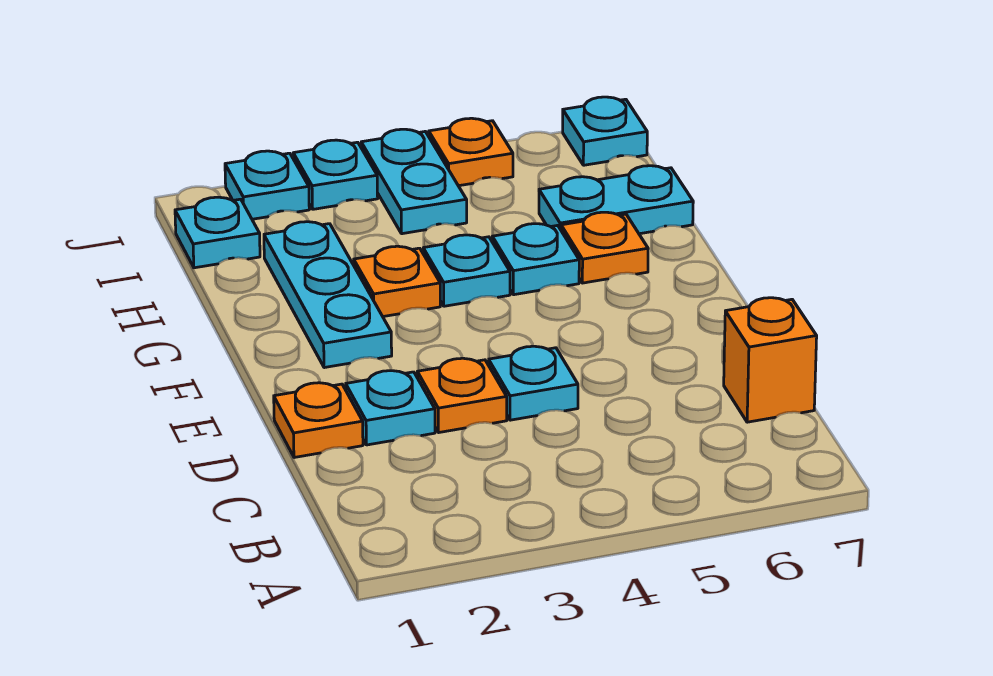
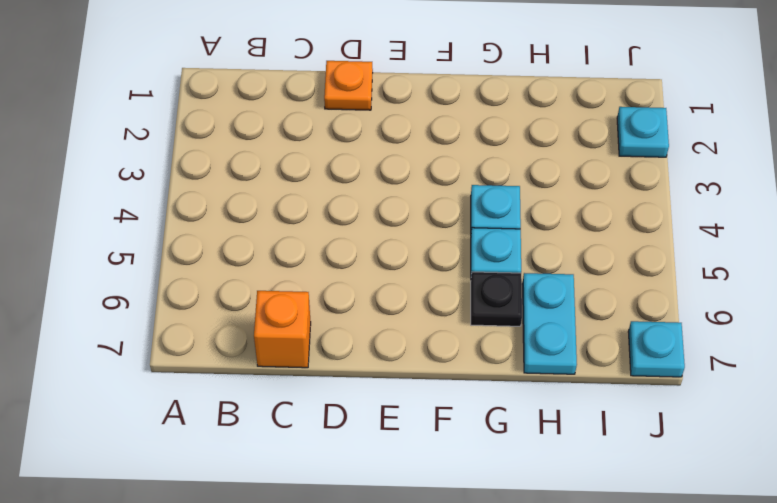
black plate G6 level 1 -> orange plate G6 level 1
none -> cyan plate D2 level 1
none -> orange plate D3 level 1
none -> cyan plate D4 level 1

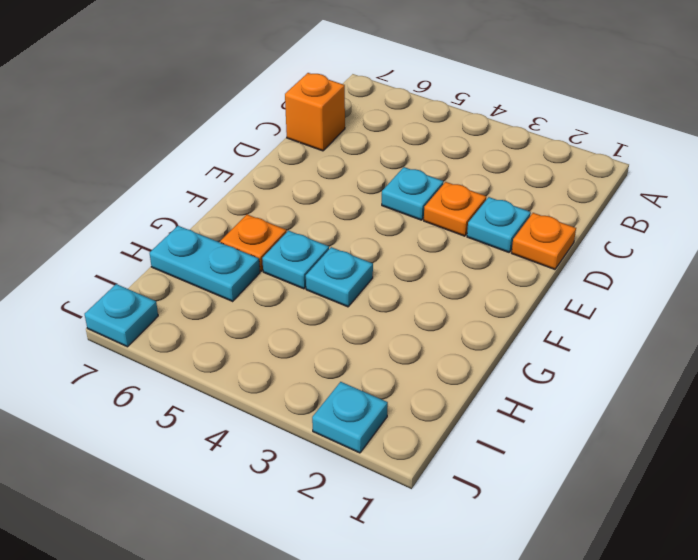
none -> cyan plate F2:H2 level 1
none -> orange plate G3 level 1
none -> cyan plate I1 level 1

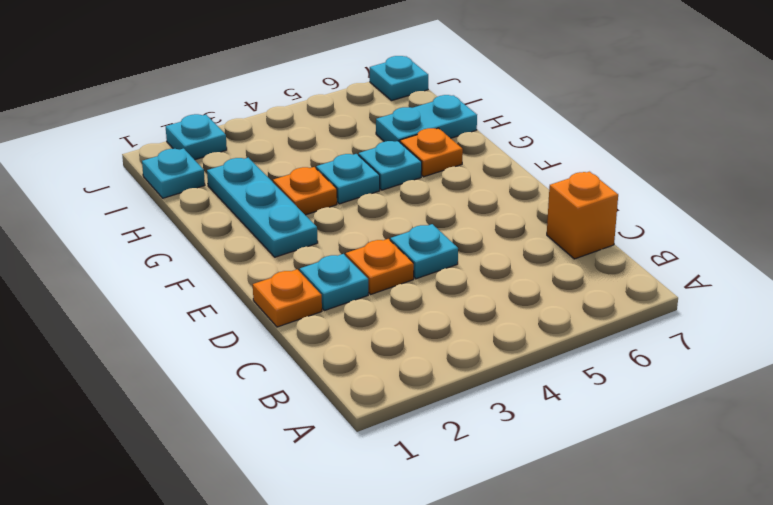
none -> cyan plate I4:J4 level 1
none -> cyan plate J3 level 1
none -> orange plate J5 level 1

